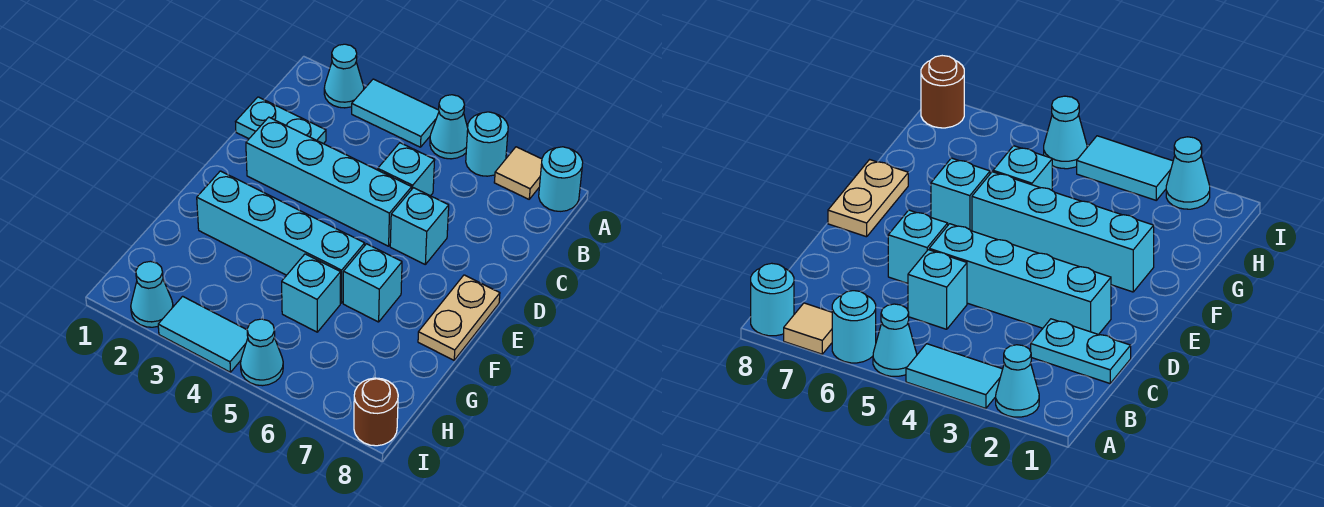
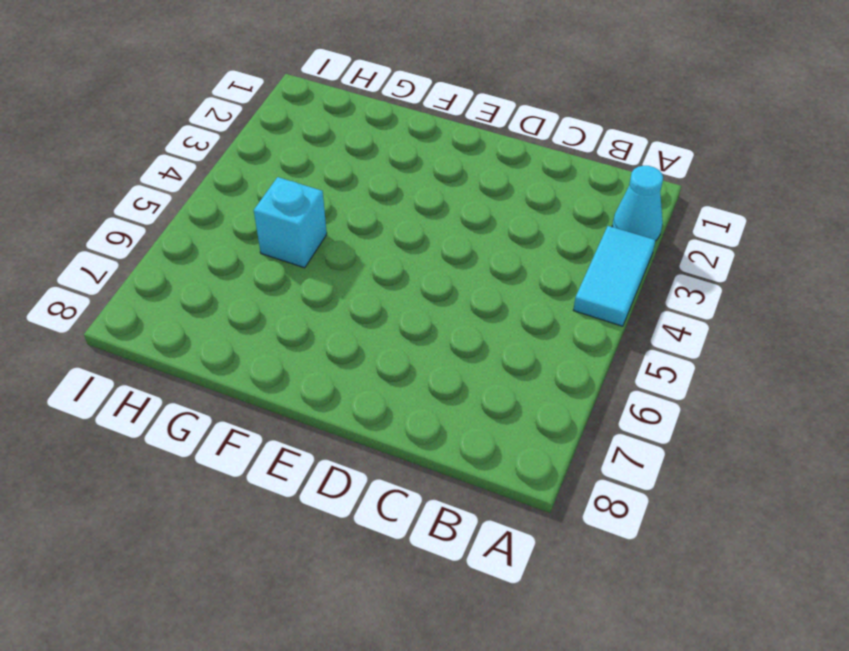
none -> cyan cone A5 level 1
none -> cyan round brick A6 level 1
none -> tan tile A7 level 1

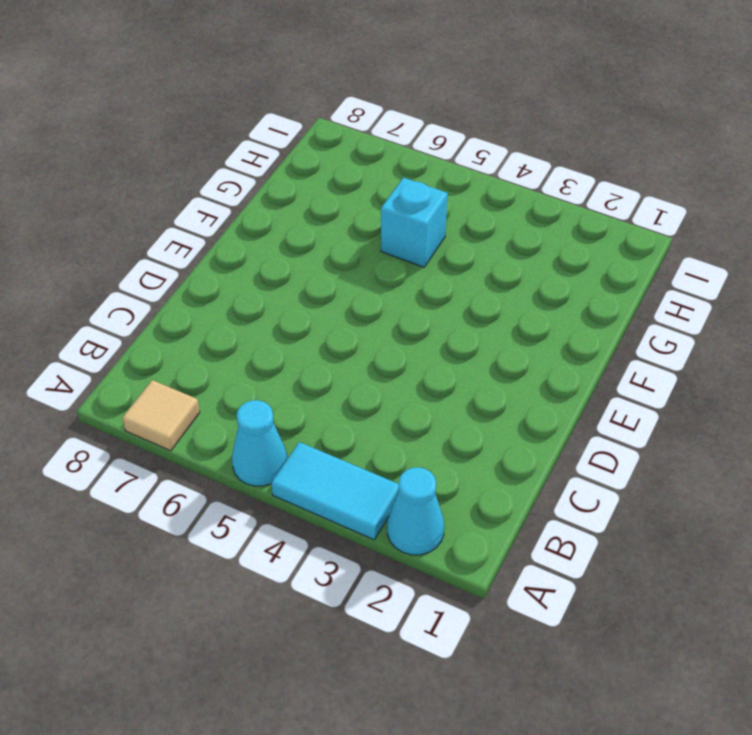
none -> cyan round brick A6 level 1
none -> cyan round brick A8 level 1
none -> cyan plate C1:C2 level 1

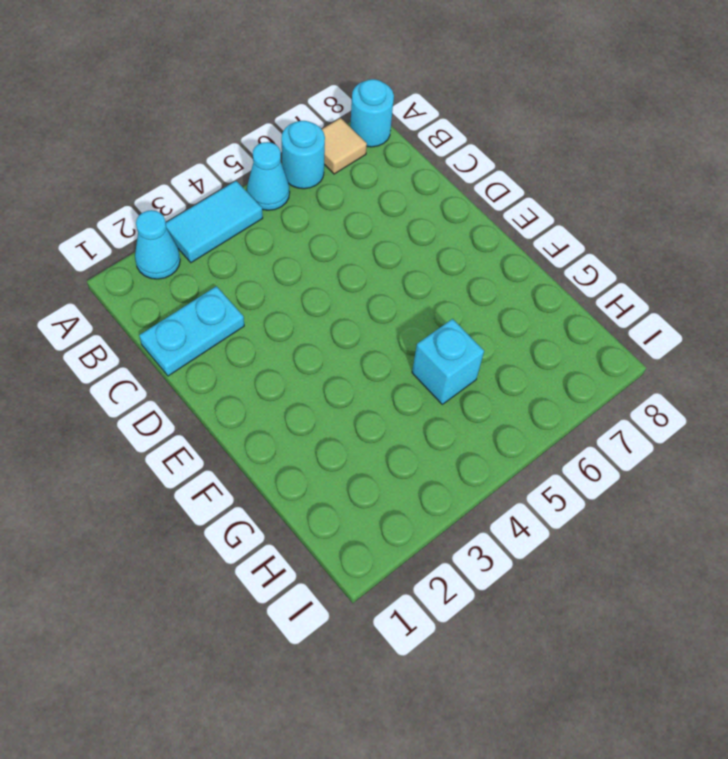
none -> cyan brick C5 level 1
none -> cyan brick D2:D5 level 1
none -> cyan brick D6 level 1

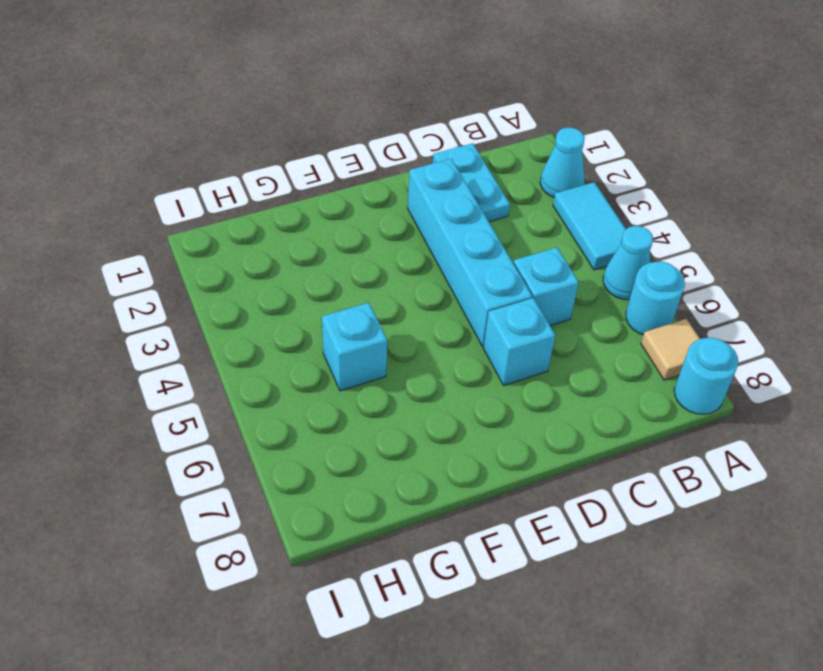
none -> tan plate E8:F8 level 1
none -> cyan brick F2:F5 level 1
none -> cyan brick F6 level 1

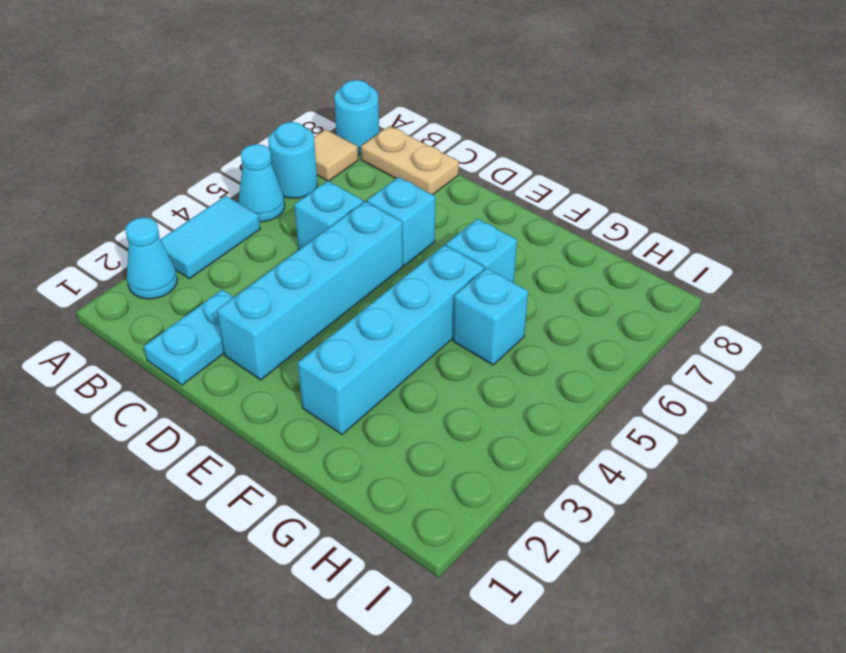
tan plate B8:C8 level 1 -> tan plate E8:F8 level 1
none -> cyan cone I2 level 1
none -> cyan tile I3:I4 level 1
none -> cyan cone I5 level 1

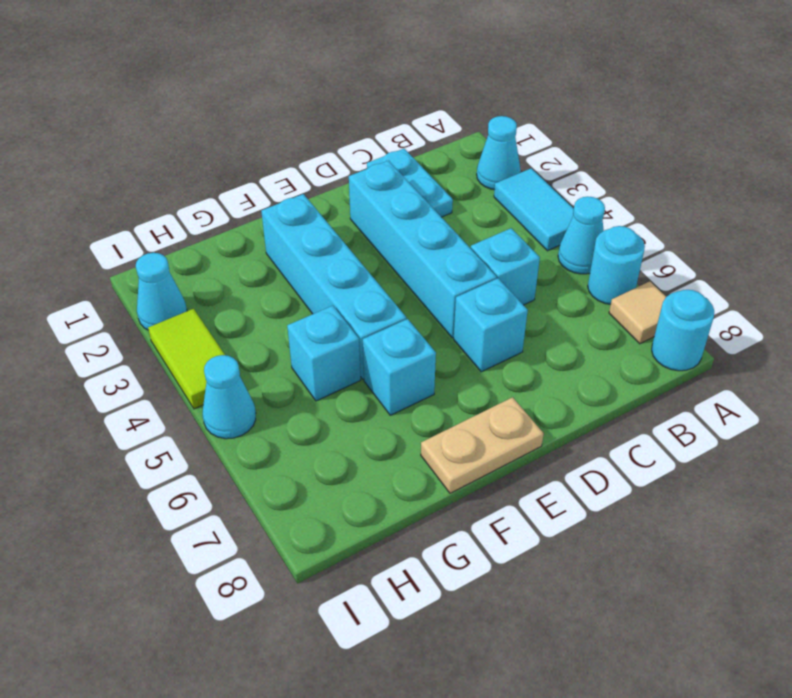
lime tile I3:I4 level 1 -> cyan tile I3:I4 level 1
none -> brown round brick I8 level 1

